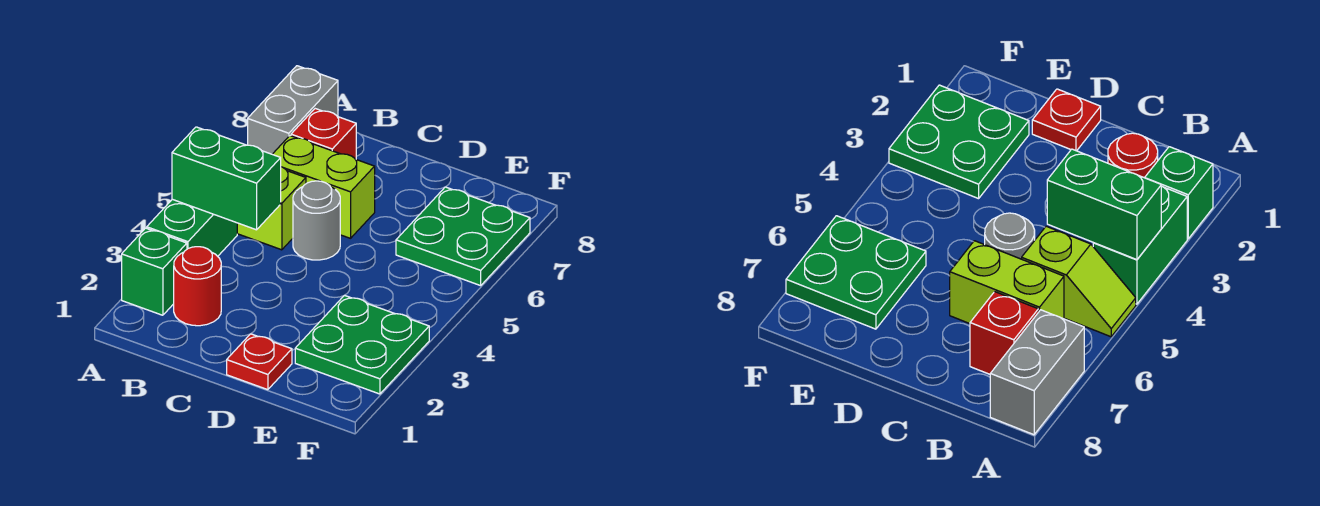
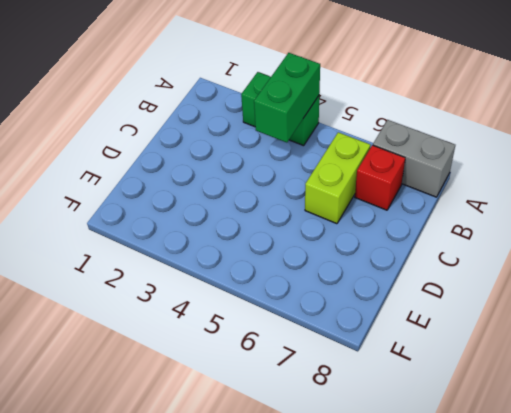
none -> green brick A2 level 1
none -> lime slope A5:B5 level 1 top B
none -> red round brick B2 level 1

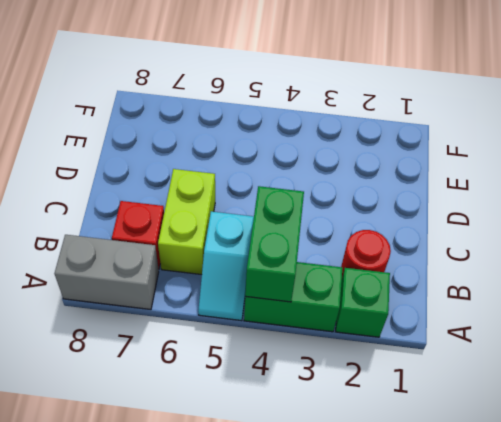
cyan slope A5:B5 level 1 top B -> lime slope A5:B5 level 1 top B
none -> grey round brick C5 level 1
none -> red plate D1 level 1
none -> green plate E2:F3 level 1

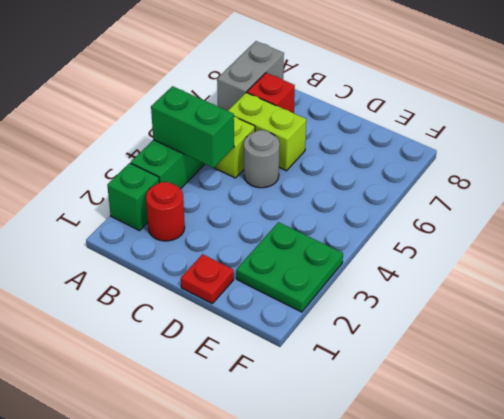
none -> green plate E6:F7 level 1

